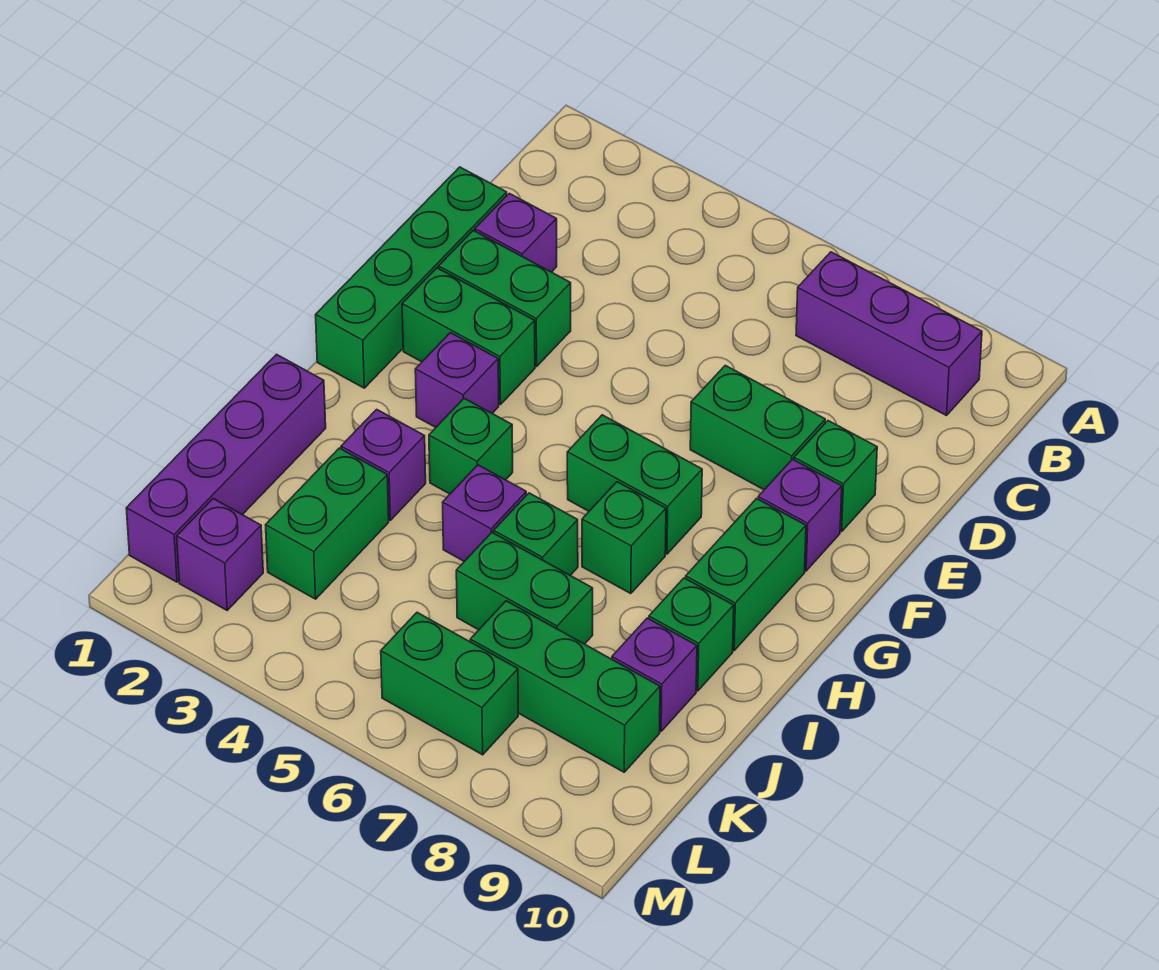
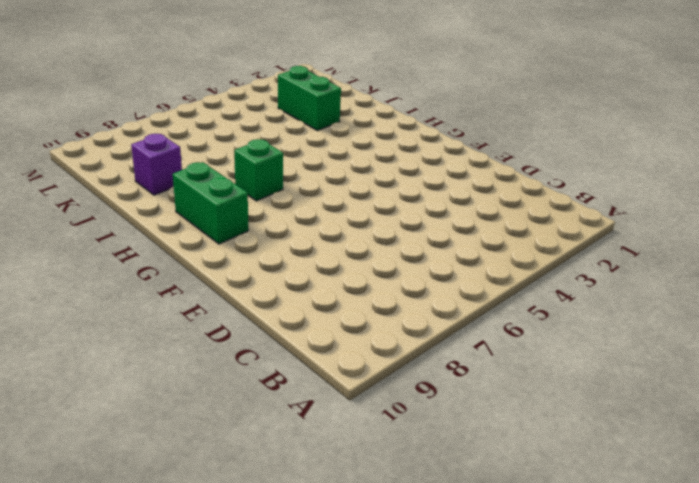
none -> purple brick B7:B9 level 1
none -> green brick D1:G1 level 1
none -> purple brick D2 level 1

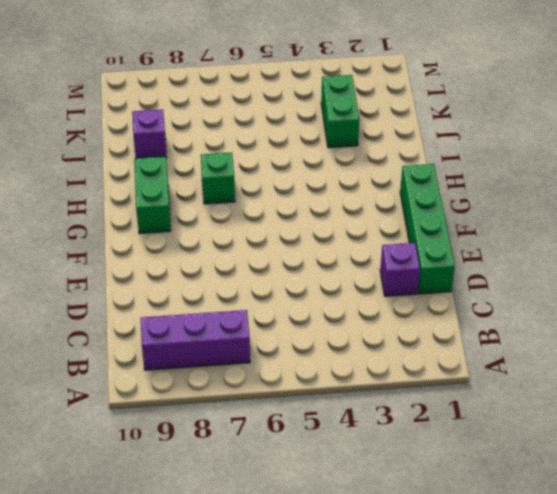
none -> green brick E2:E3 level 1
none -> green brick E7:E8 level 1
none -> green brick E9 level 1

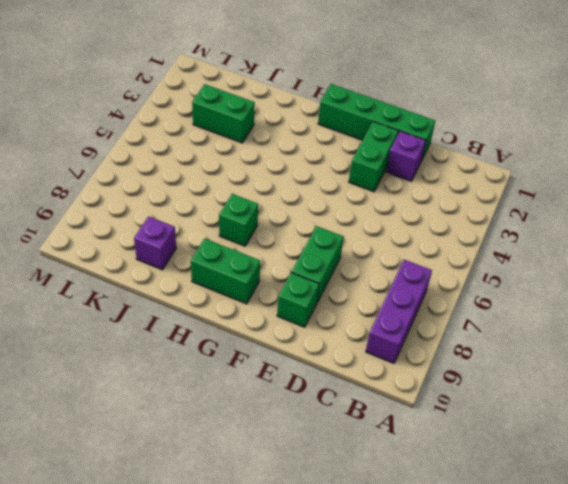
none -> green brick F2:F3 level 1
none -> purple brick F9 level 1
none -> purple brick G3 level 1

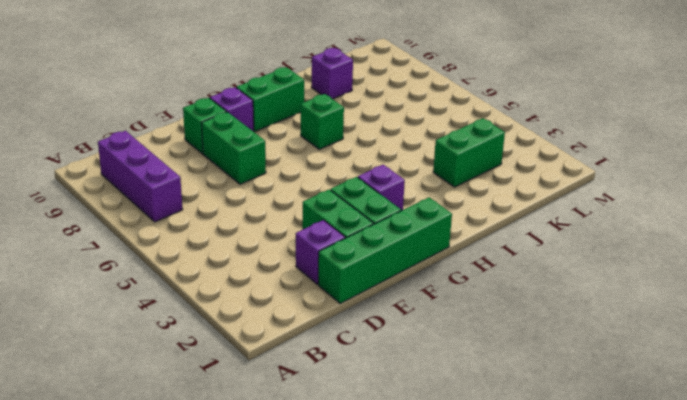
none -> green brick G6:G7 level 1
none -> green brick H4 level 1
none -> purple brick I1:L1 level 1

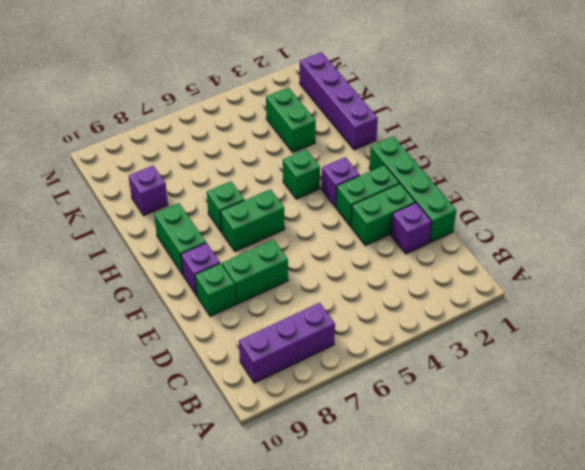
none -> purple brick I3 level 1
none -> purple brick I5 level 1
none -> green brick I6 level 1

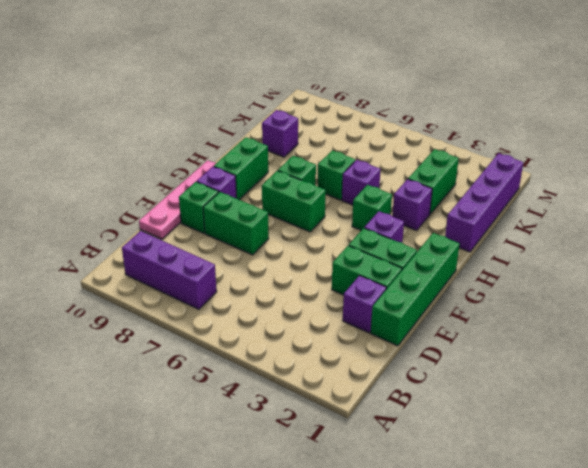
pink plate D10:G10 level 1 -> none
none -> green brick I9 level 1
none -> green brick J6:J7 level 1
none -> green brick K7:K9 level 1

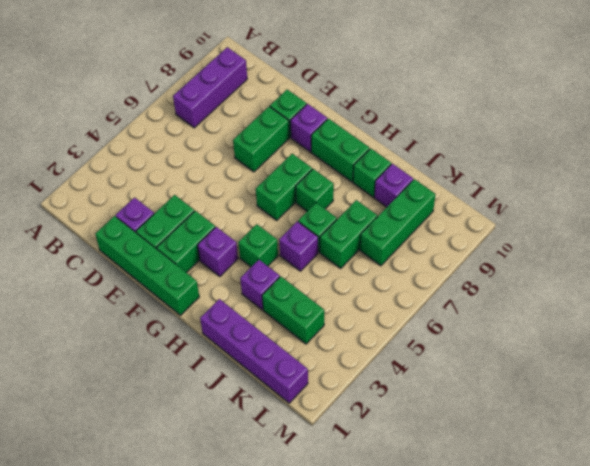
none -> purple brick L2 level 1
none -> green brick L6:L7 level 1

